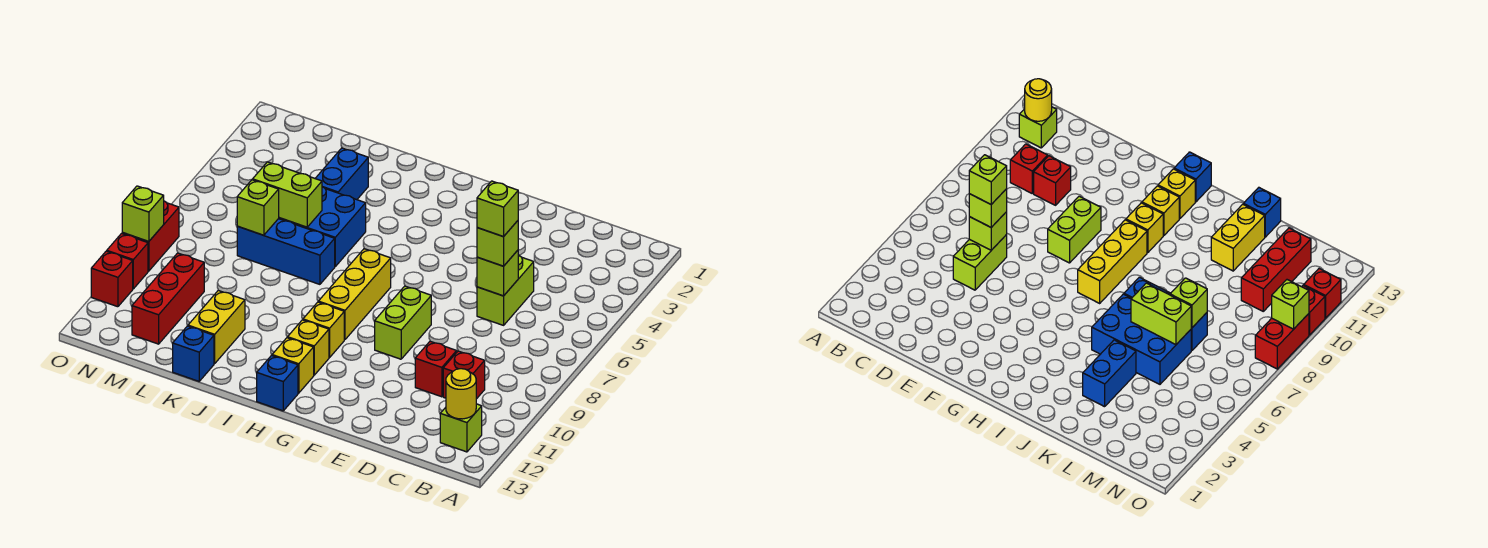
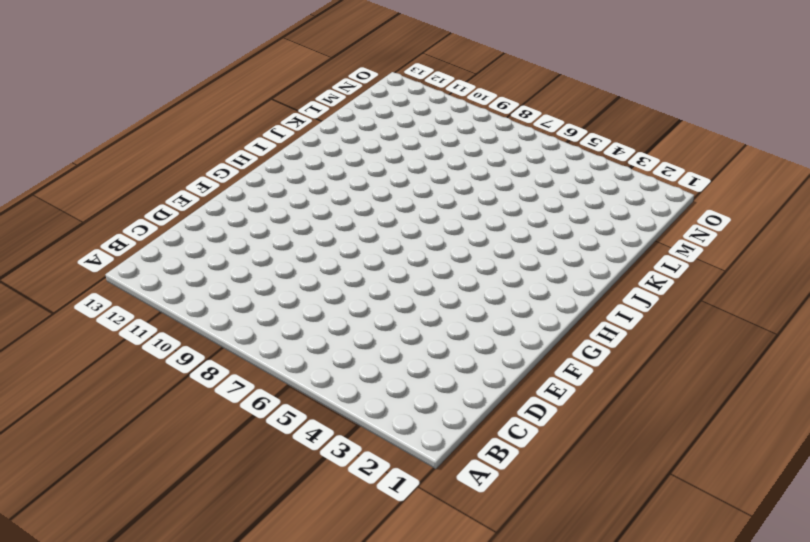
none -> lime brick B12 level 1
none -> red brick C10 level 1
none -> lime brick D5:D6 level 1

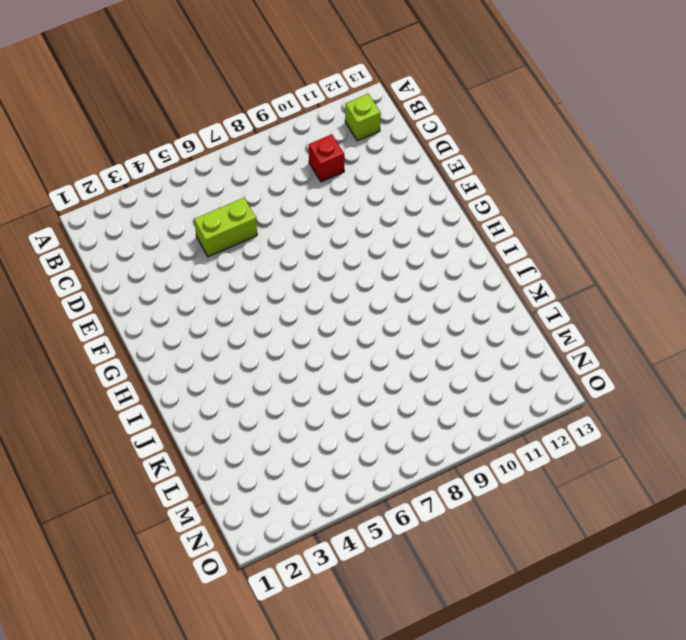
none -> red brick D10 level 1
none -> lime brick F8:F9 level 1
none -> yellow brick H7:H9 level 1

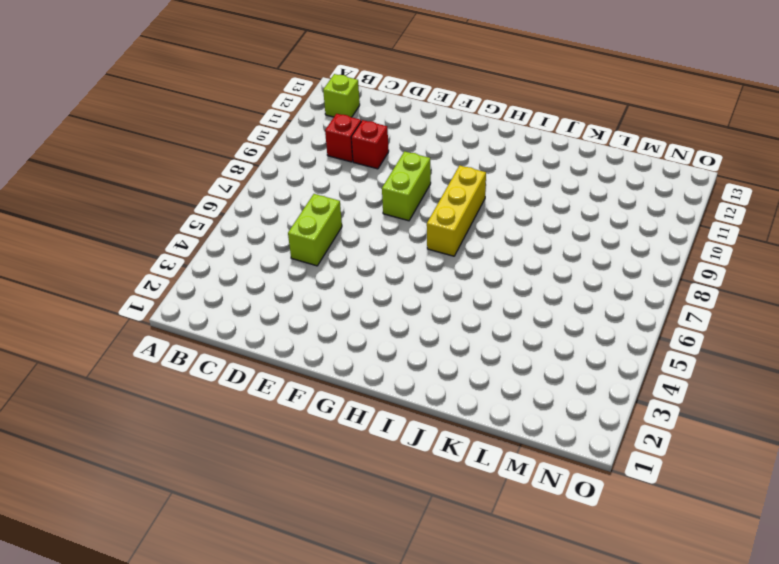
none -> yellow brick H10 level 1
none -> yellow brick H11 level 1
none -> yellow brick H12 level 1

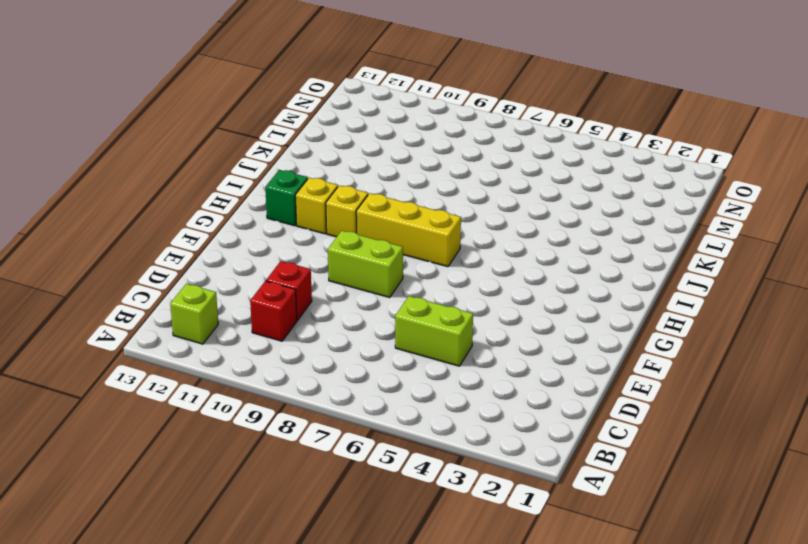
green brick H12 level 1 -> yellow brick H12 level 1
none -> blue brick H13 level 1
none -> blue brick J5:L6 level 1
none -> blue brick J7:L7 level 1

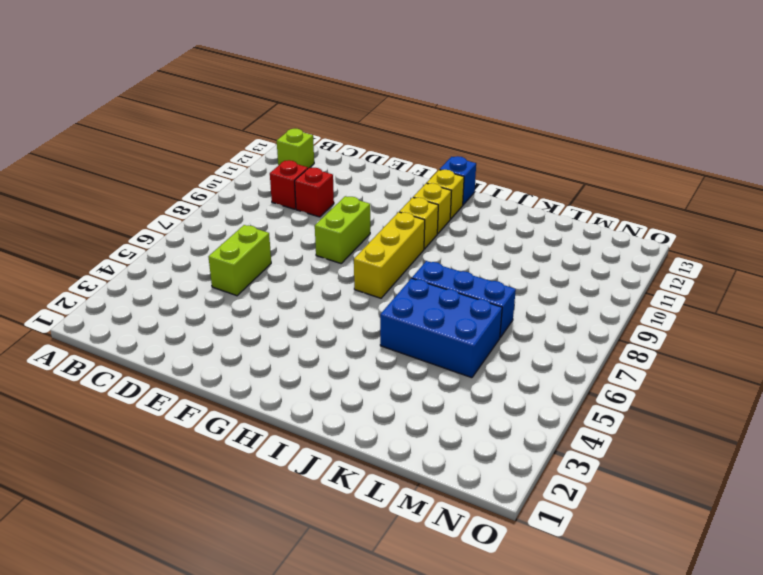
none -> blue brick K3:K4 level 1
none -> yellow brick K11:K12 level 1
none -> blue brick K13 level 1

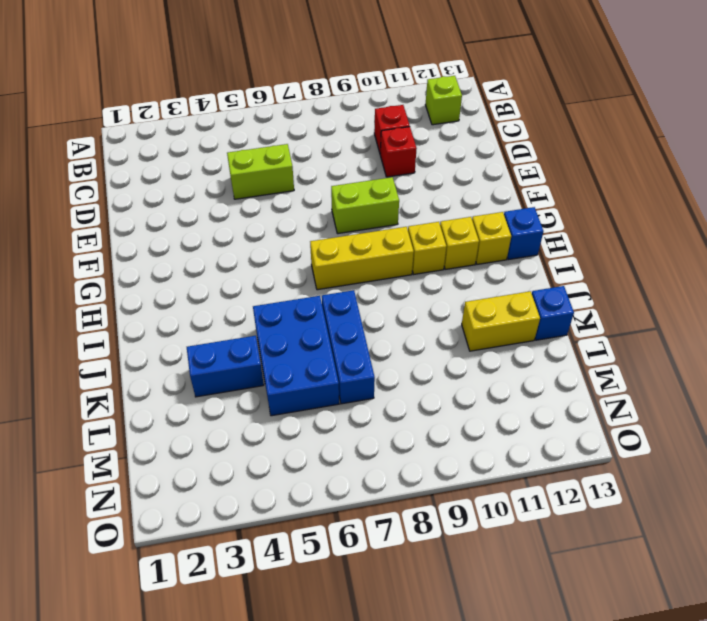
none -> red brick M10:M12 level 1
none -> red brick O8:O9 level 1
none -> red brick O10 level 1

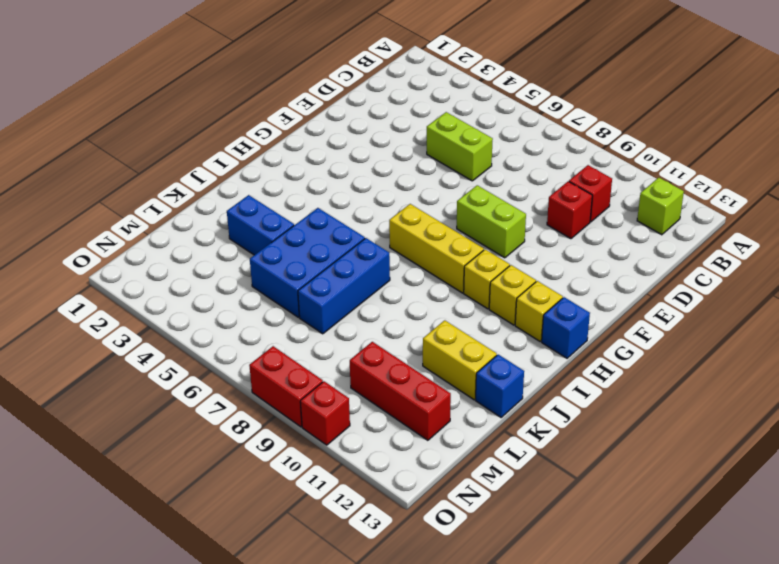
none -> red brick O11 level 1
none -> yellow round brick B12 level 2
none -> lime brick D6 level 2

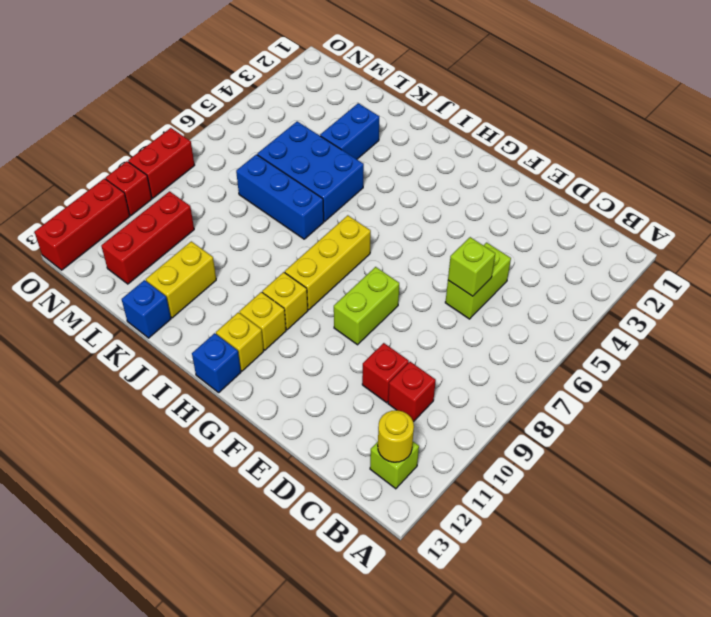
red brick O11:O13 level 1 -> red brick O11 level 1
none -> lime brick K6:L6 level 2
none -> lime brick L7 level 2
none -> lime brick O9 level 2

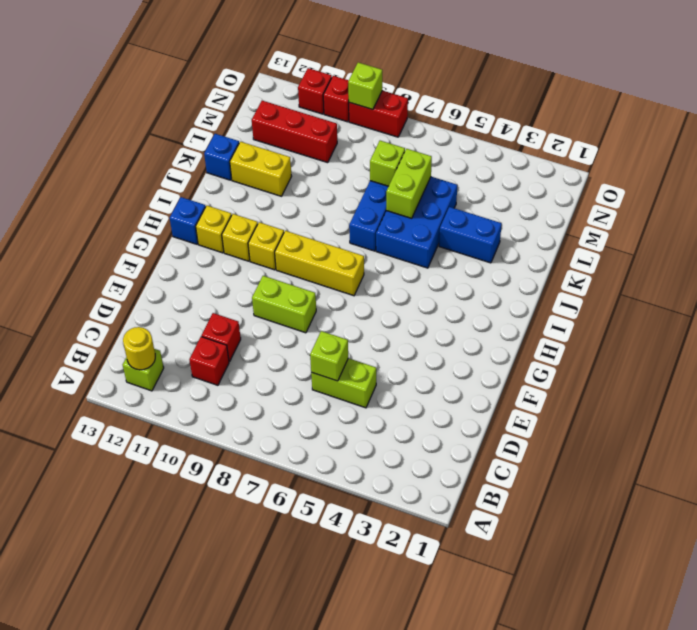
none -> lime brick D6 level 3
none -> lime brick D6 level 4

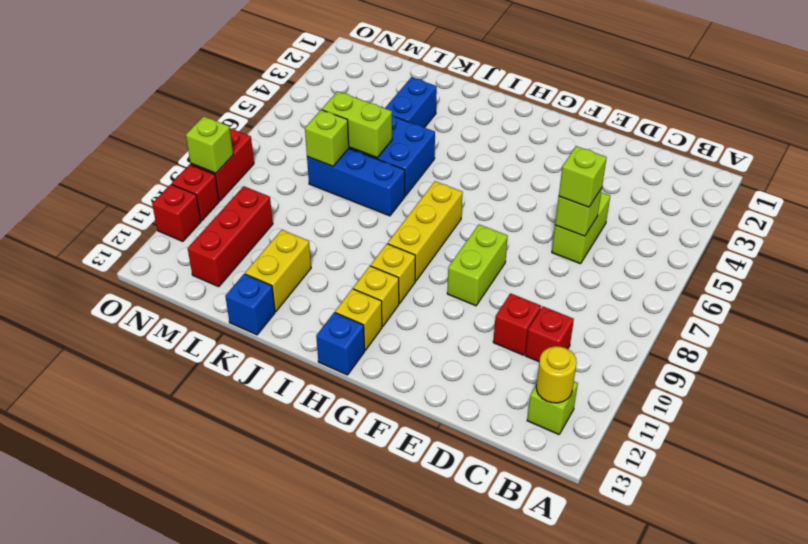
none -> lime brick D6 level 4

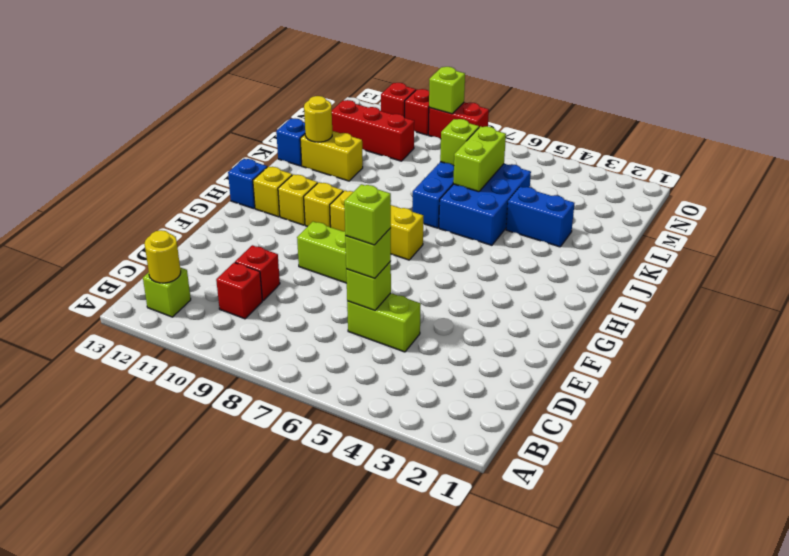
yellow round brick K12 level 2 -> none

